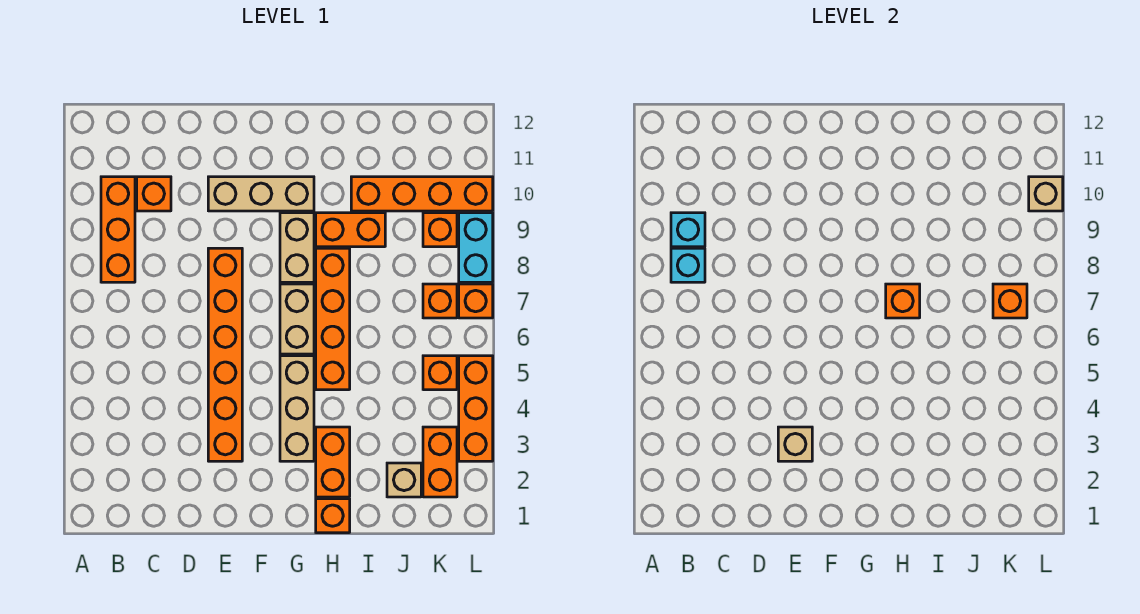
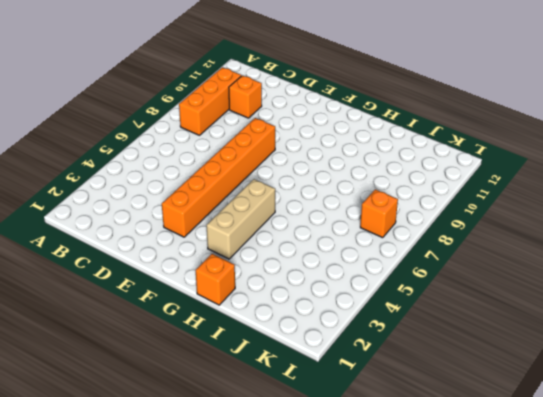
none -> tan brick E10:G10 level 1
none -> tan brick G6:G7 level 1
none -> tan brick G8:G9 level 1

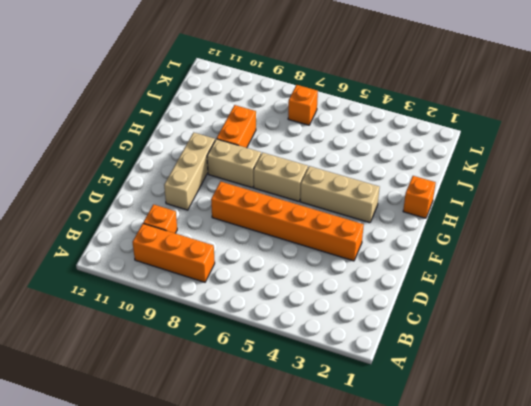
none -> orange brick H2:H3 level 1
none -> orange brick H5:H8 level 1
none -> orange brick I10:L10 level 1

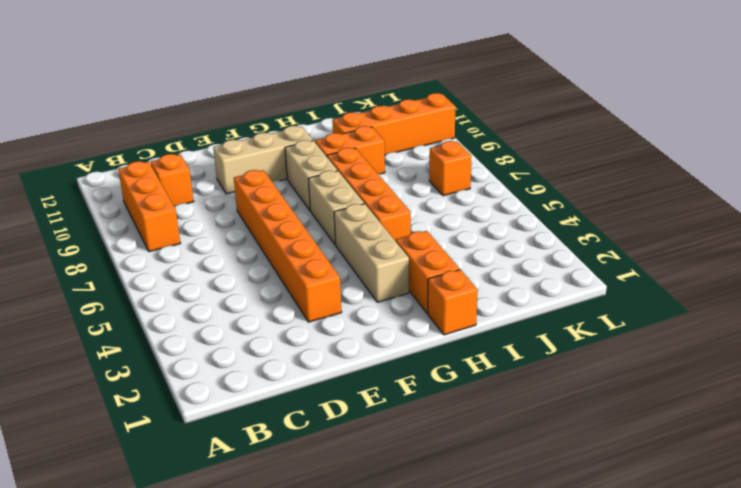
none -> tan brick J2 level 1
none -> orange brick K2:K3 level 1
none -> orange brick K5 level 1

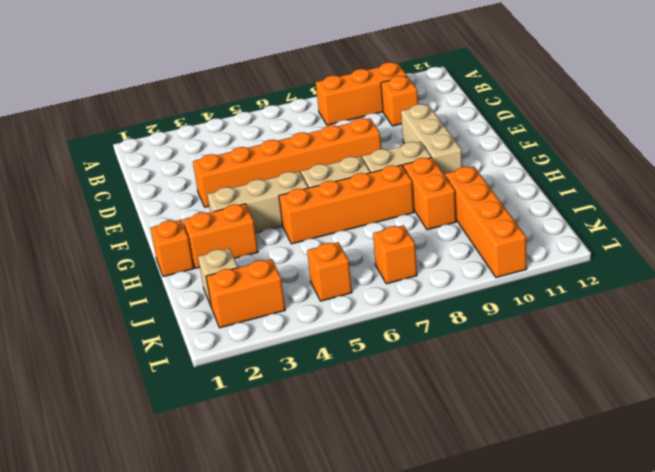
none -> orange brick K9 level 1
none -> orange brick L3:L5 level 1
none -> orange brick L7 level 1

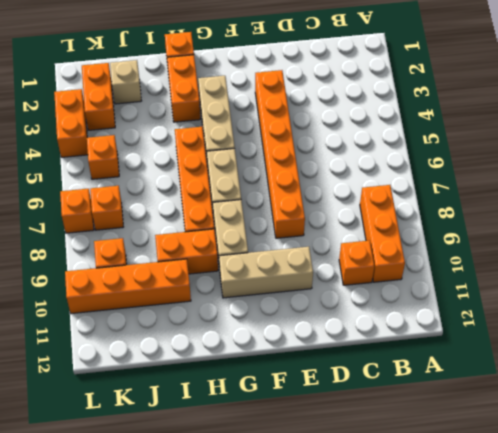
orange brick L3:L4 level 1 -> orange brick L3:L5 level 1
none -> cyan brick L8:L9 level 1
none -> cyan brick B8 level 2
none -> cyan brick B9 level 2

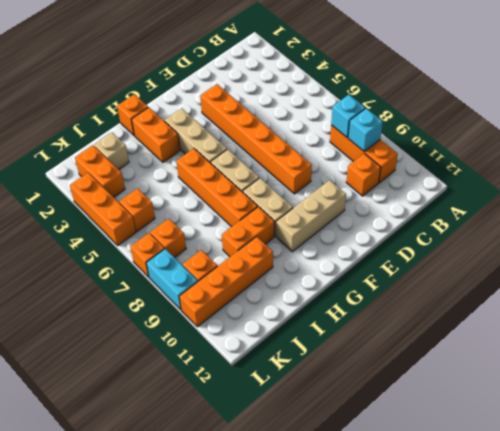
none -> tan brick E3 level 2
none -> orange brick H7 level 2
none -> orange brick K7 level 2

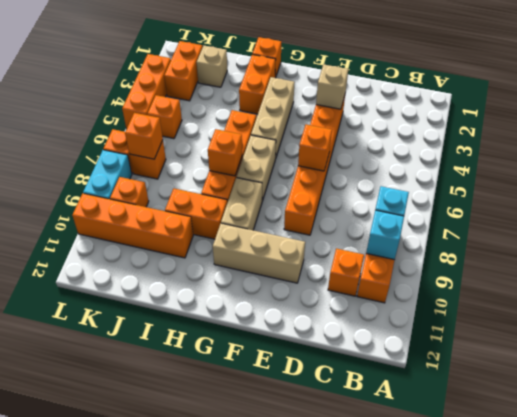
orange brick E6 level 2 -> none
none -> tan brick L10 level 2

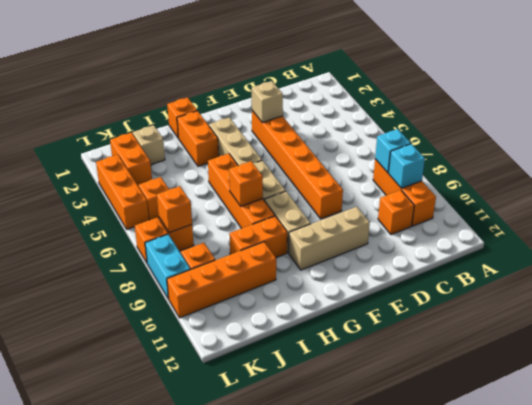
none -> tan brick L10 level 2

